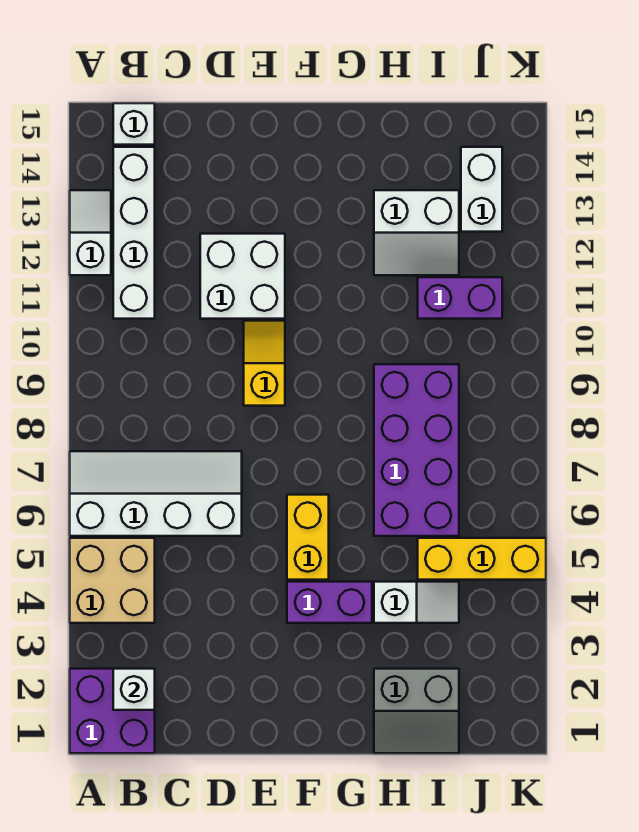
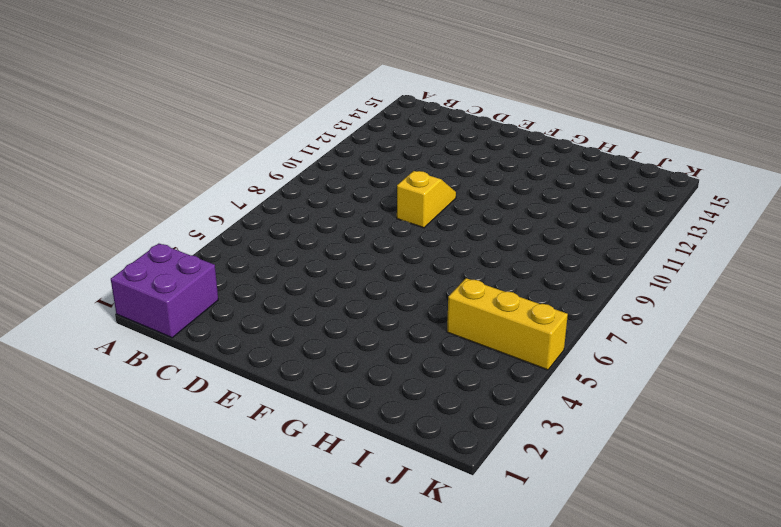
none -> tan brick A4:B5 level 1
none -> white slope A6:D7 level 1 top 6
none -> white slope A12:A13 level 1 top 12

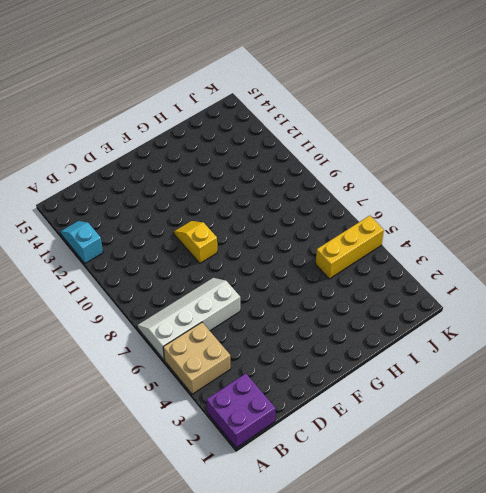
cyan slope A12:A13 level 1 top 12 -> white slope A12:A13 level 1 top 12
none -> white brick B11:B14 level 1
none -> white brick B15 level 1
none -> white brick D11:E12 level 1

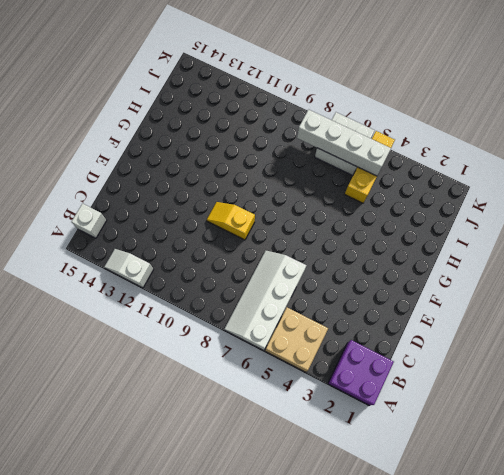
white brick J5:J8 level 2 -> white brick B11:B14 level 1
white brick J6:K7 level 1 -> white brick D11:E12 level 1
none -> purple brick F4:G4 level 1
none -> yellow brick F5:F6 level 1
none -> grey slope H1:I2 level 1 top 2

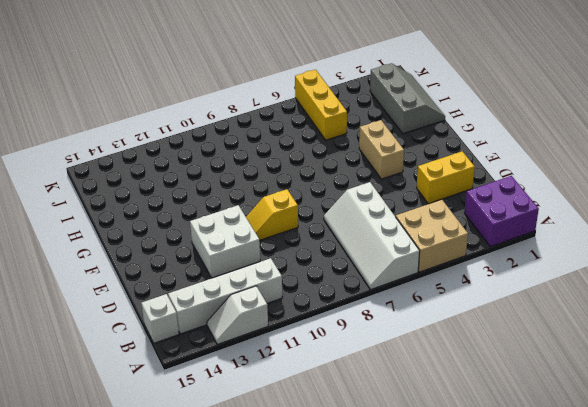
yellow brick D2:D3 level 1 -> yellow brick F5:F6 level 1
tan brick F4:G4 level 1 -> purple brick F4:G4 level 1
grey slope H1:J2 level 1 top 2 -> grey slope H1:I2 level 1 top 2
none -> white slope H4:I4 level 1 top H
none -> purple brick H6:I9 level 1
none -> white slope H12:I13 level 1 top 13

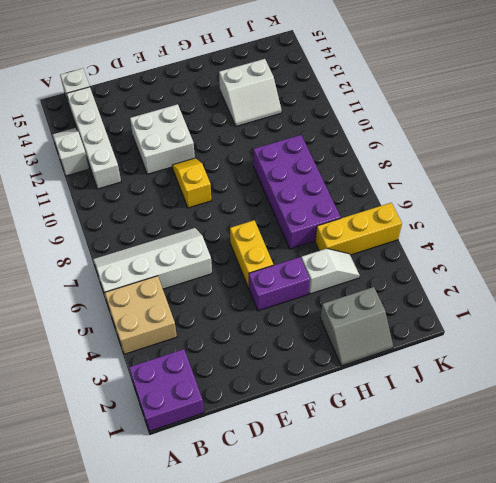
none -> purple brick I11:J11 level 1
none -> white brick J13:J14 level 1
none -> white brick B2 level 2

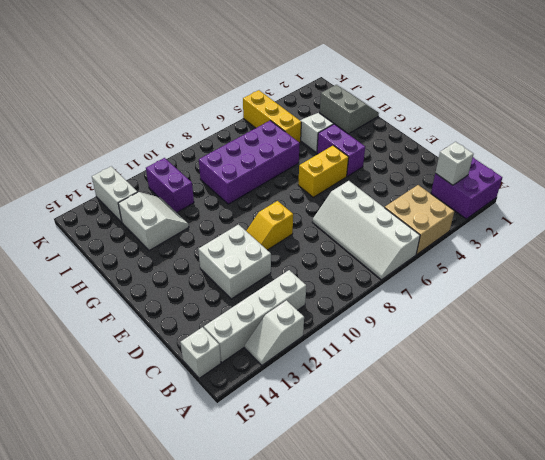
white brick J13:K13 level 1 -> white brick J13:J14 level 1

